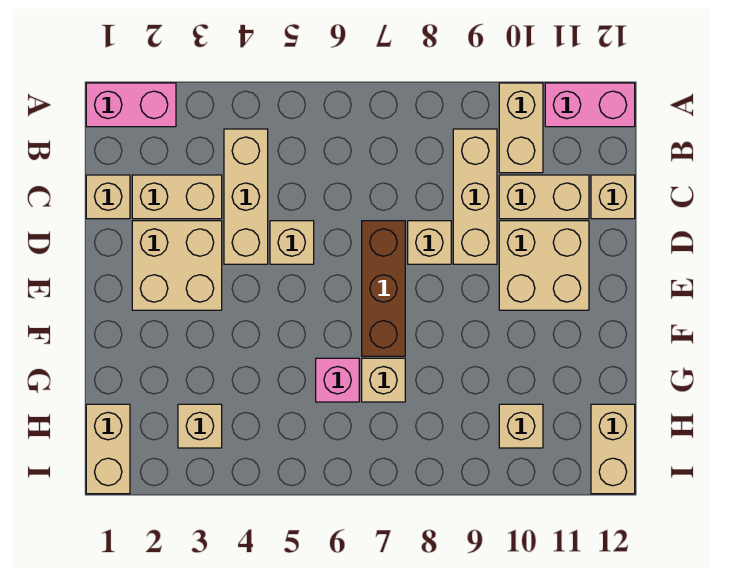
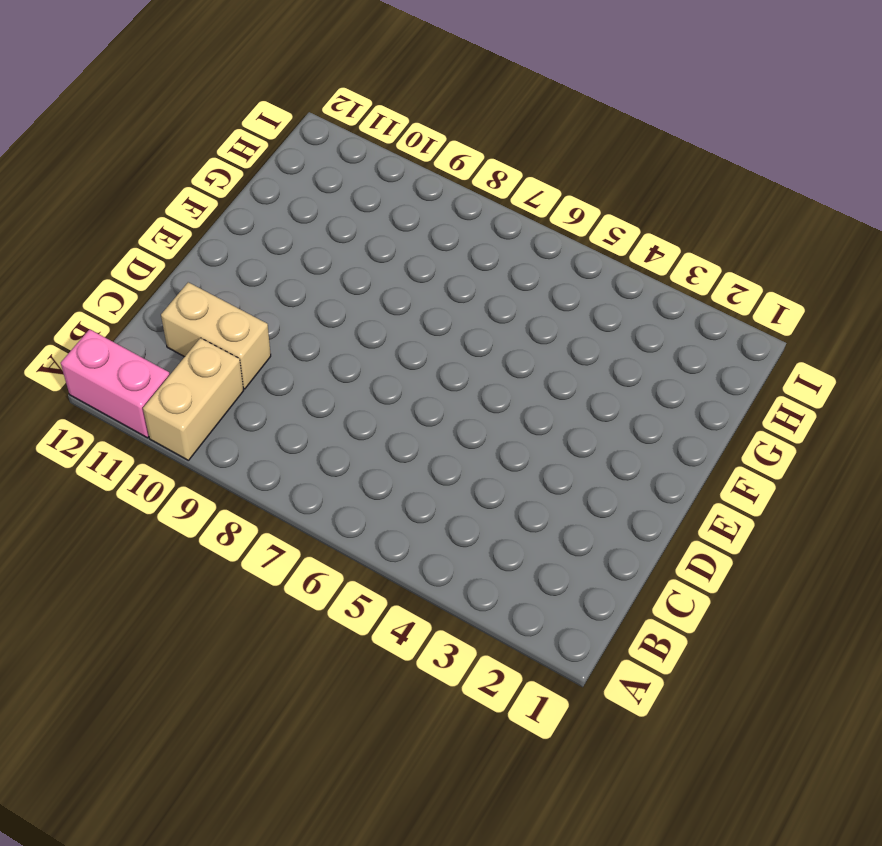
none -> pink brick A1:A2 level 1
none -> tan brick B4:D4 level 1
none -> tan brick B9:D9 level 1

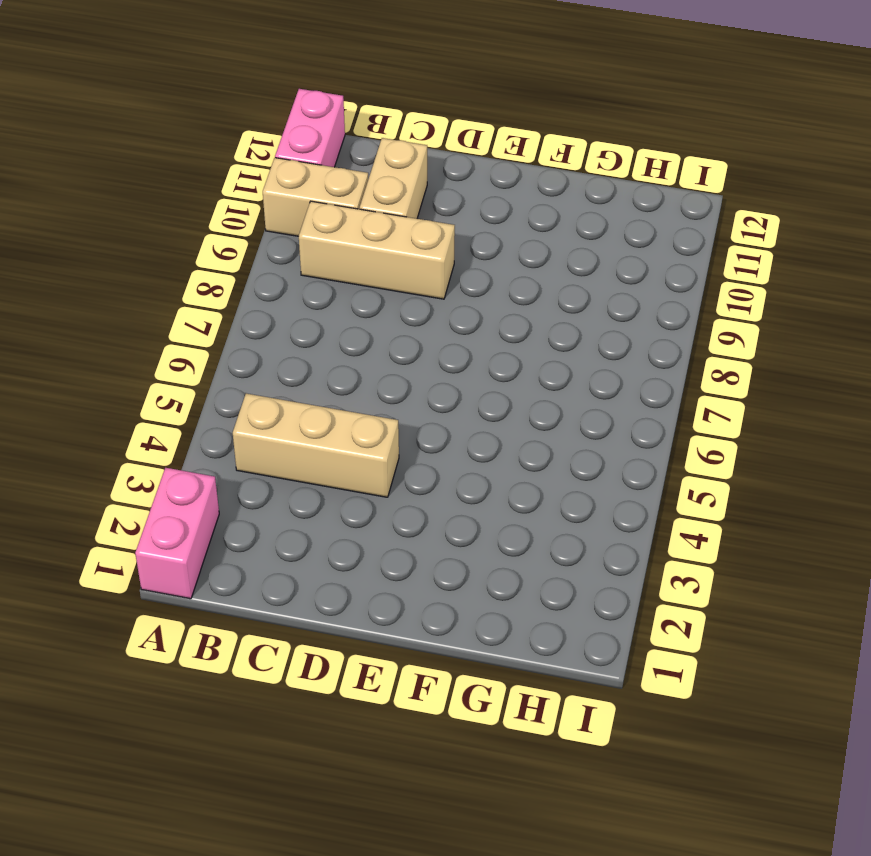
none -> tan brick C1 level 1
none -> tan brick C2:C3 level 1
none -> tan brick C12 level 1

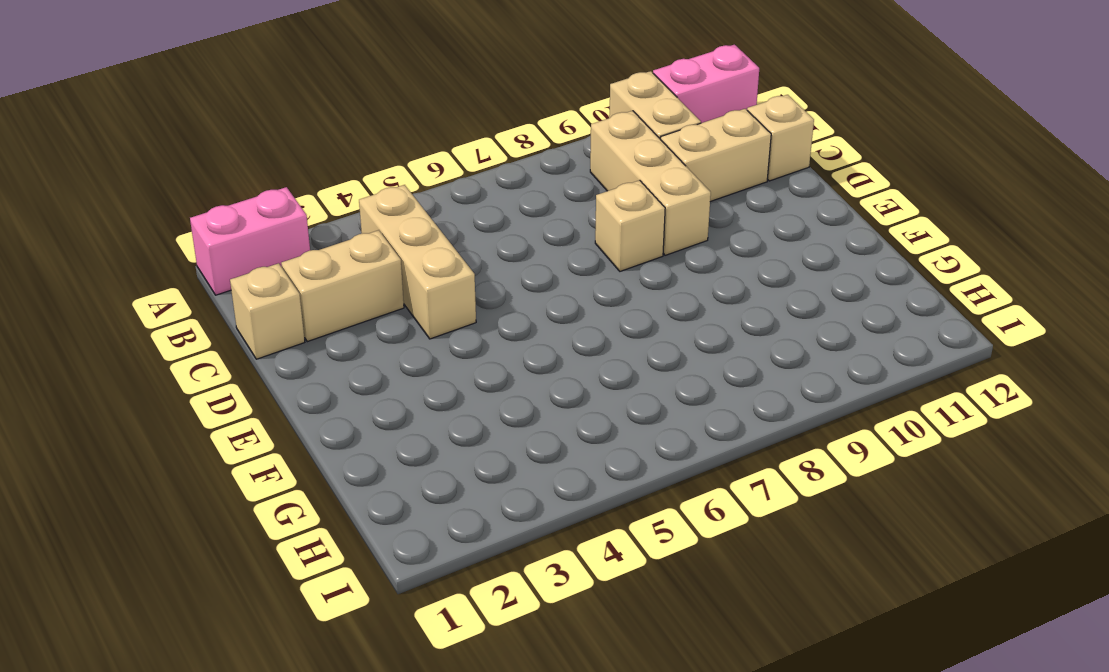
none -> tan brick D2:E3 level 1
none -> tan brick D5 level 1
none -> brown brick D7:F7 level 1

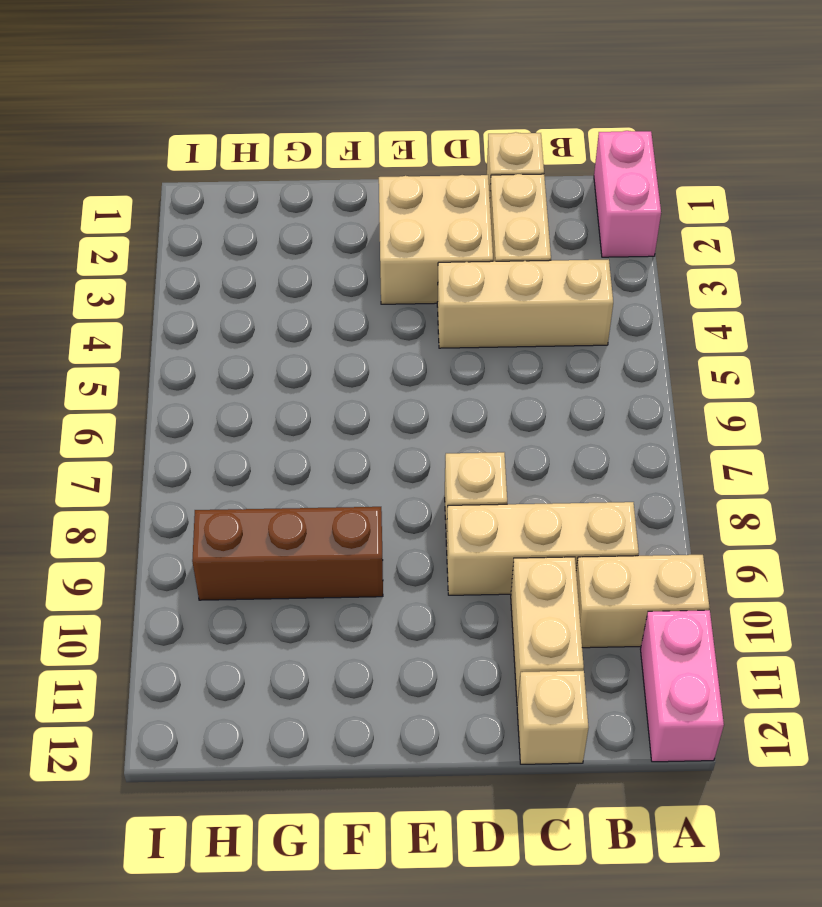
brown brick F9:H9 level 1 -> brown brick D7:F7 level 1
none -> tan brick D5 level 1
none -> tan brick D10:E11 level 1
none -> pink brick G6 level 1

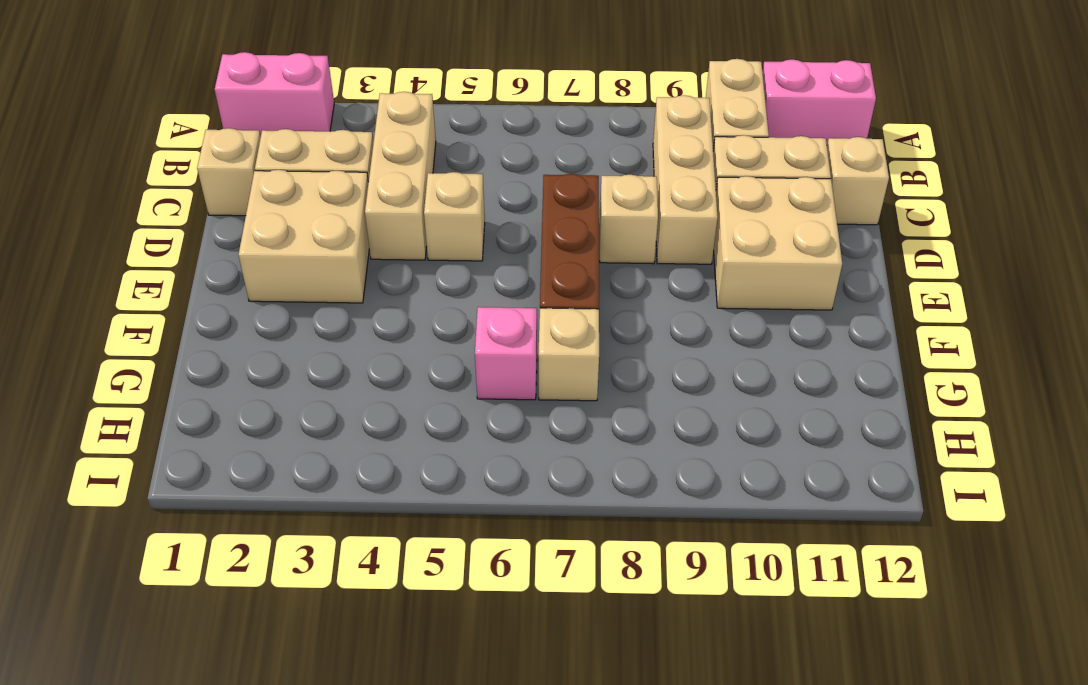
none -> tan brick H1:I1 level 1
none -> tan brick H3 level 1
none -> tan brick H10 level 1

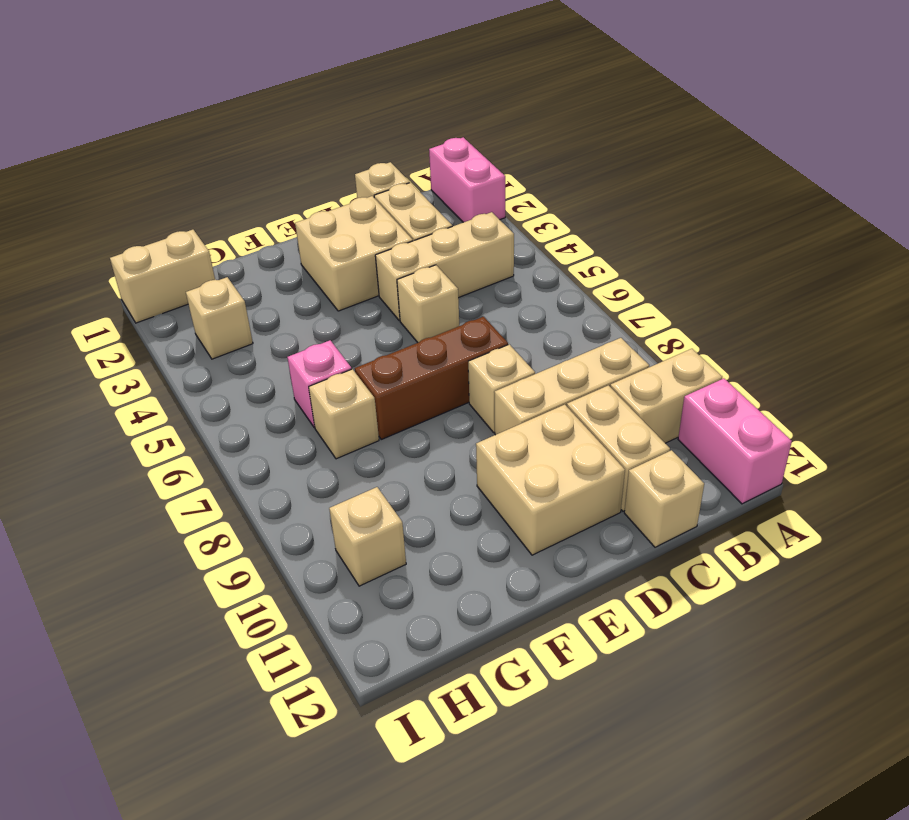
none -> tan brick H12:I12 level 1

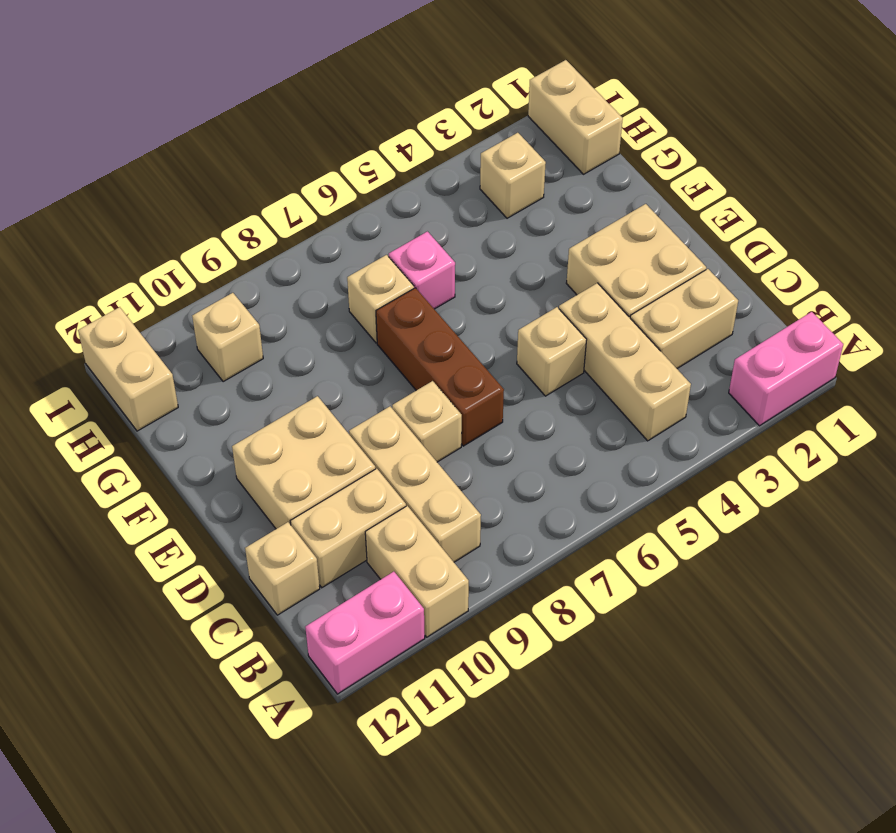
none -> tan brick C1 level 1

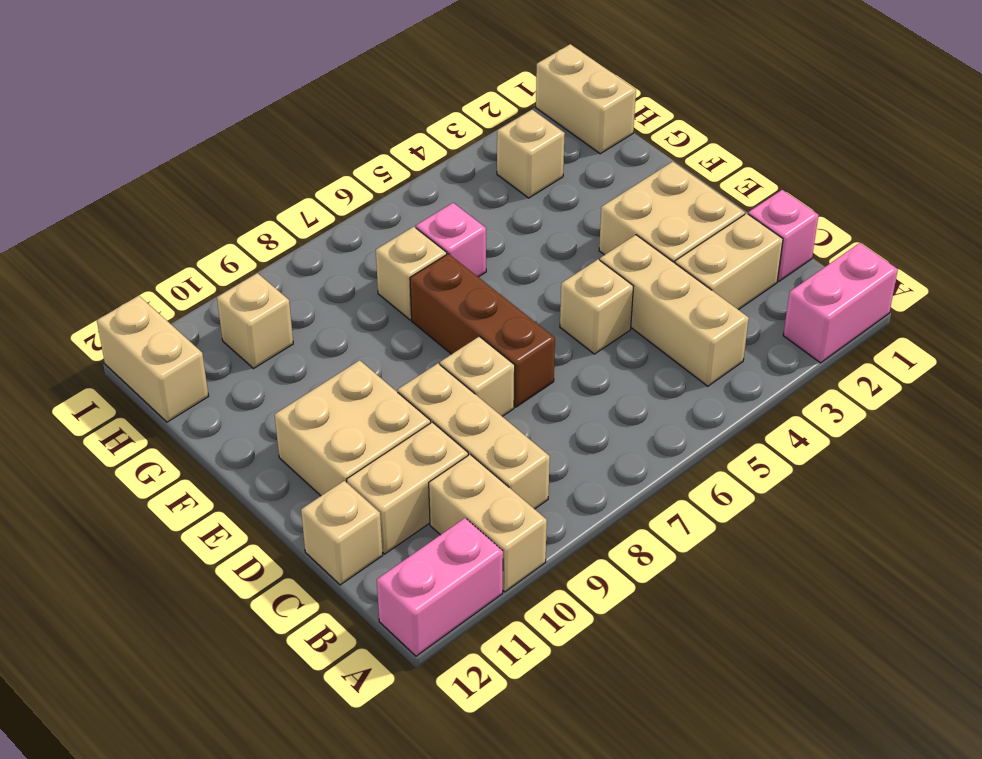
pink brick C1 level 1 -> tan brick C1 level 1

